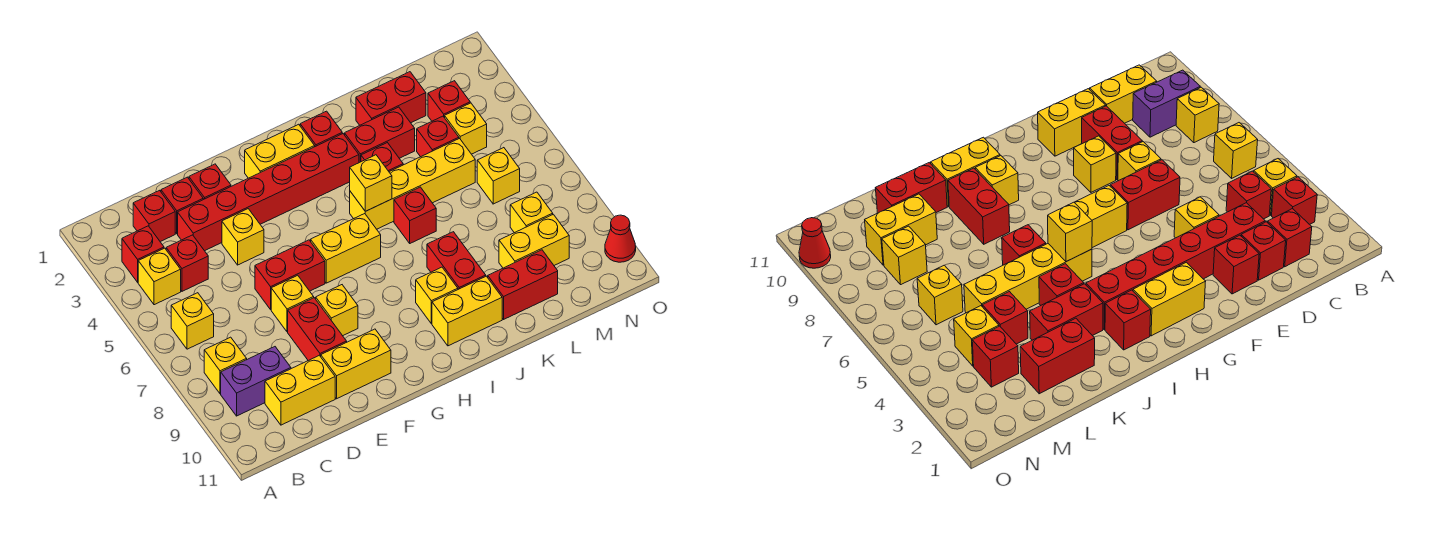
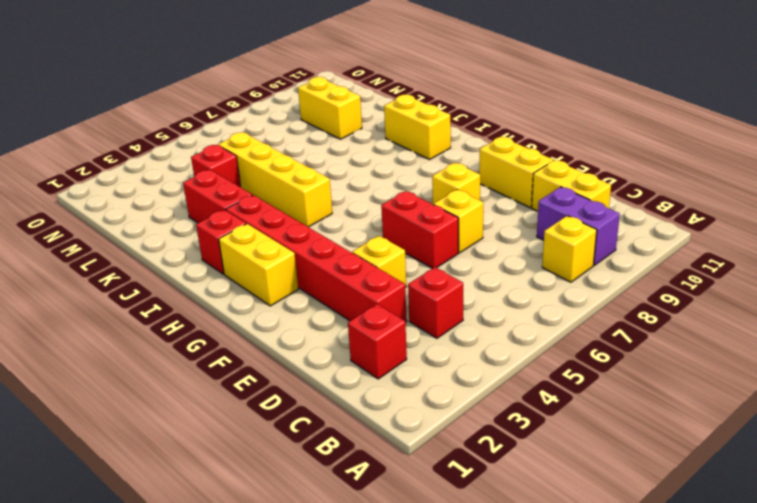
none -> red brick B3 level 1
none -> yellow brick B4 level 1
none -> yellow brick B6 level 1
none -> red brick D2 level 1

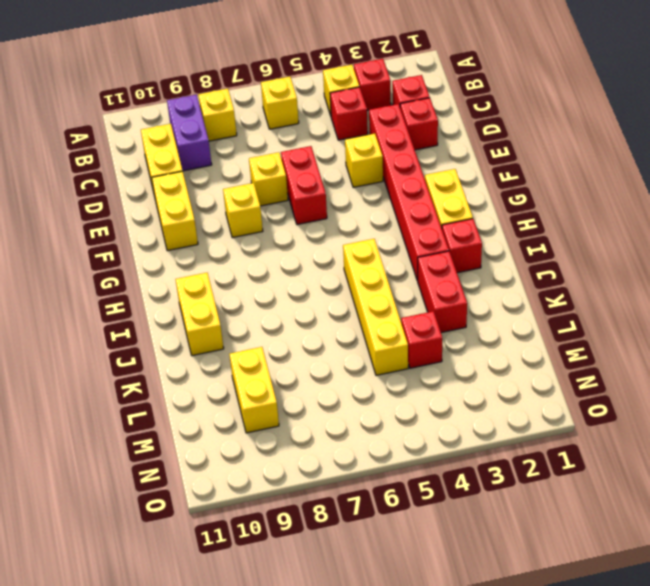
none -> red brick E2 level 1
none -> red brick E8:E9 level 1
none -> yellow brick G6:H6 level 1
none -> yellow brick I9 level 1

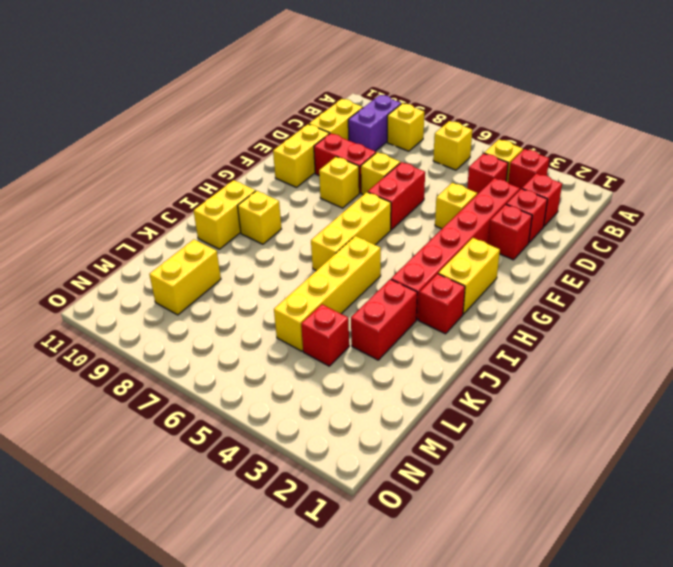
yellow brick G6:I6 level 1 -> yellow brick G6:H6 level 1
none -> red brick J4 level 1
none -> red brick J6 level 1
none -> red brick J8:J9 level 1
none -> red brick K2:L2 level 1

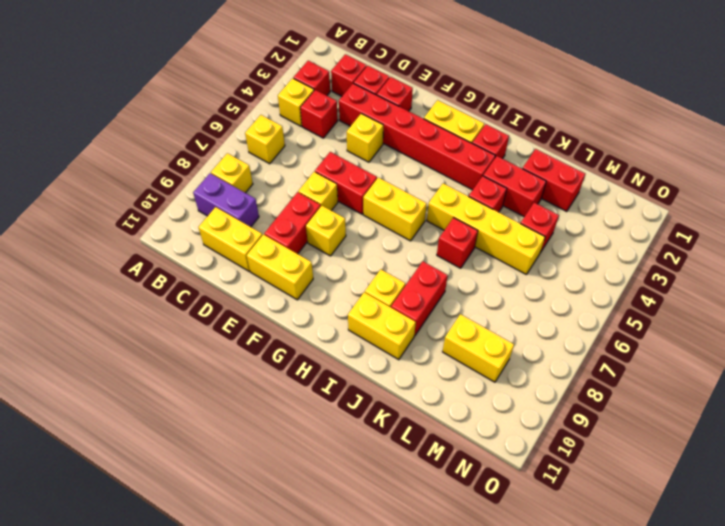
none -> red brick K10:L10 level 1
none -> red brick M3 level 1
none -> yellow brick M4 level 1
none -> yellow brick M6 level 1

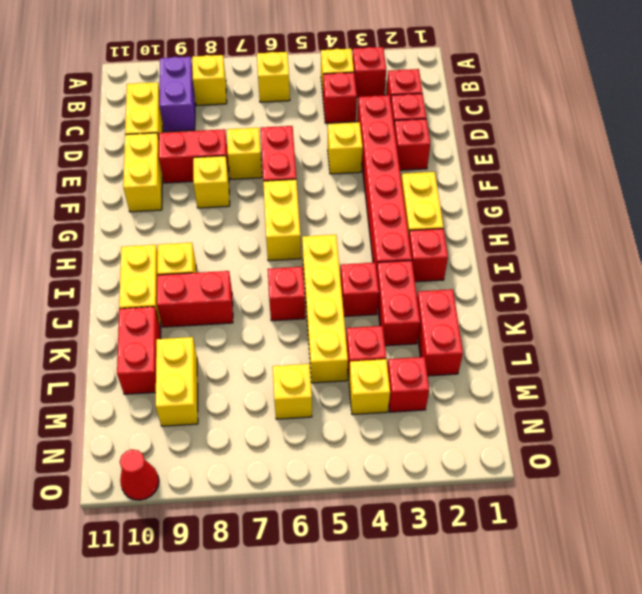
none -> yellow brick M8 level 1
none -> yellow brick I5 level 2

